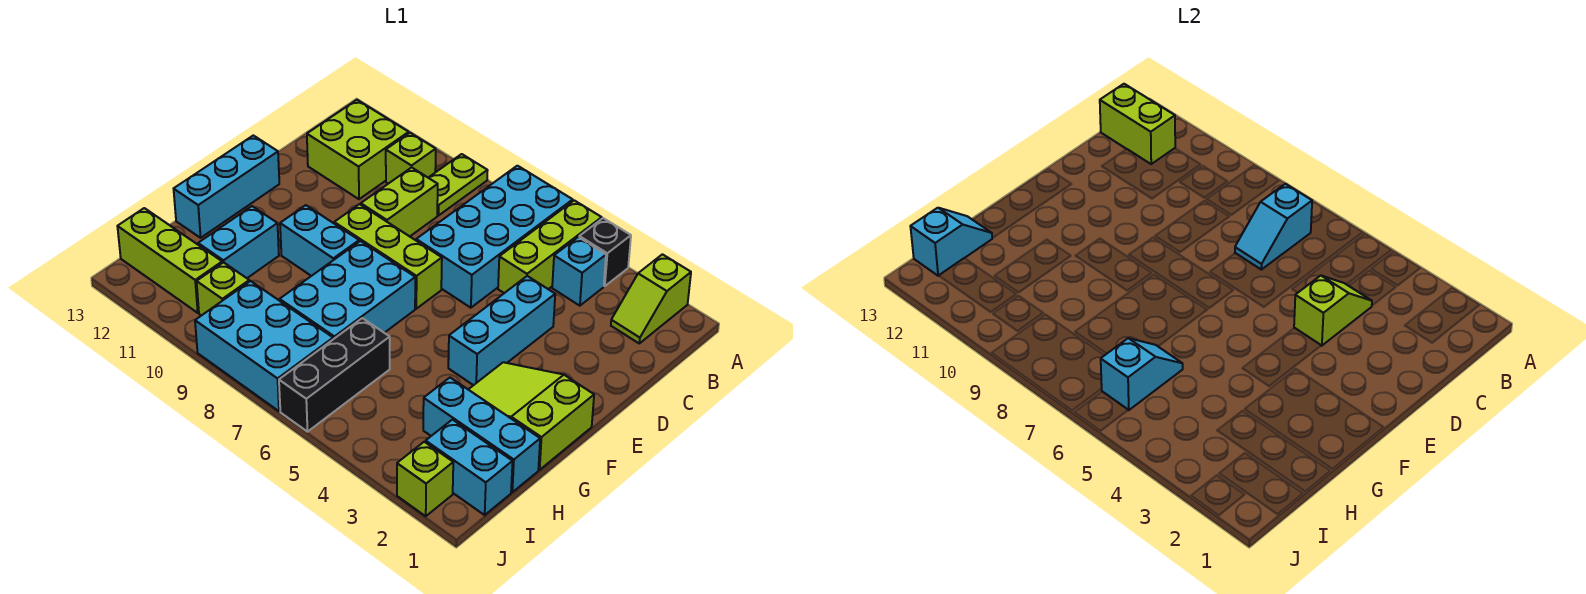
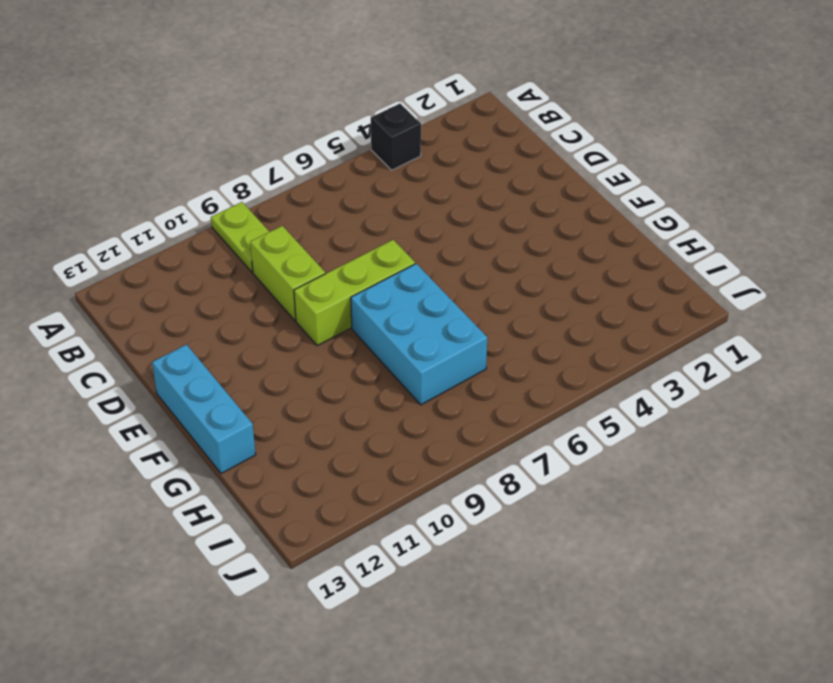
none -> lime slope A2:B2 level 1 top A
none -> lime brick A5:C5 level 1
none -> cyan brick A6:D7 level 1

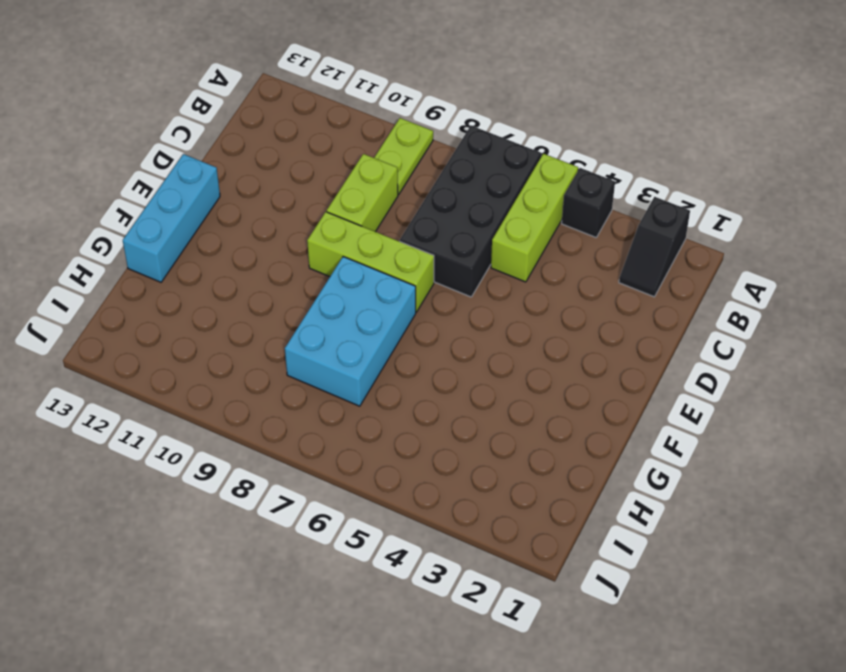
black slope A2:B2 level 1 top A -> lime slope A2:B2 level 1 top A
black brick A6:D7 level 1 -> cyan brick A6:D7 level 1
none -> cyan brick B4 level 1
none -> lime brick B10 level 1
none -> lime brick B11:C12 level 1

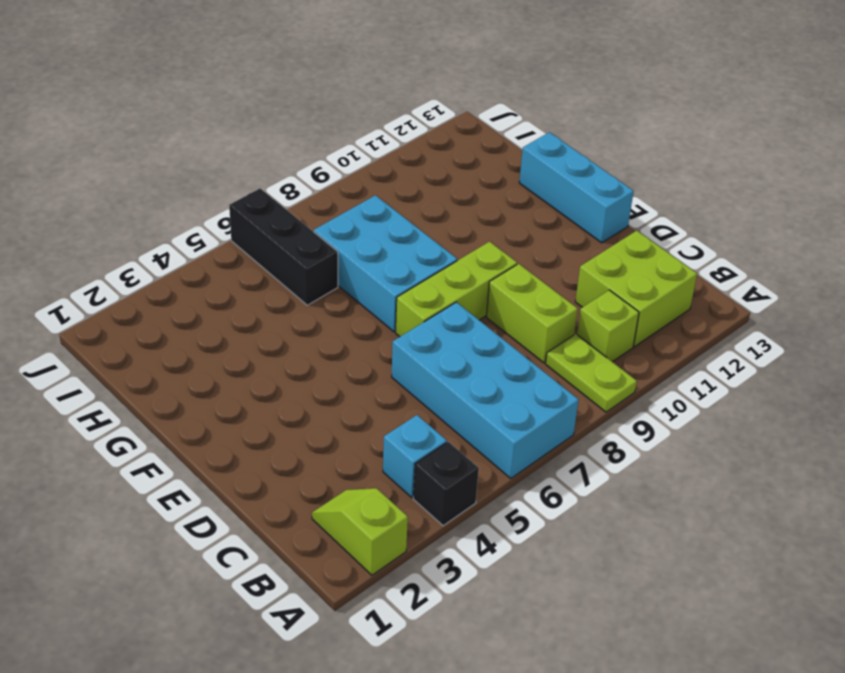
none -> lime brick A5:C5 level 1
none -> cyan brick D4:F4 level 1
none -> lime slope F1:G3 level 1 top 1

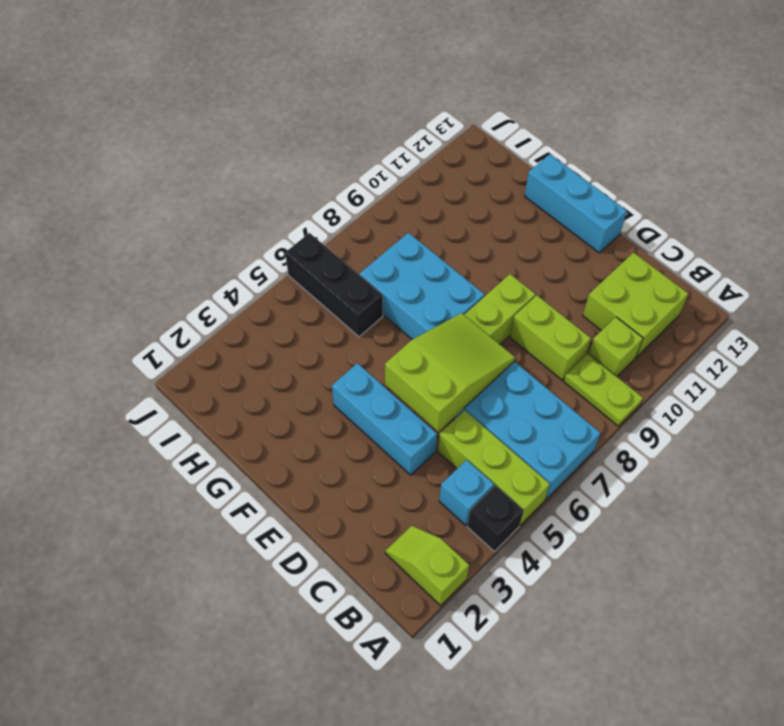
lime slope D5:E7 level 2 top 5 -> lime slope F1:G3 level 1 top 1
none -> cyan brick F9:F10 level 1
none -> cyan brick G11:H11 level 1
none -> cyan brick H1:H3 level 1

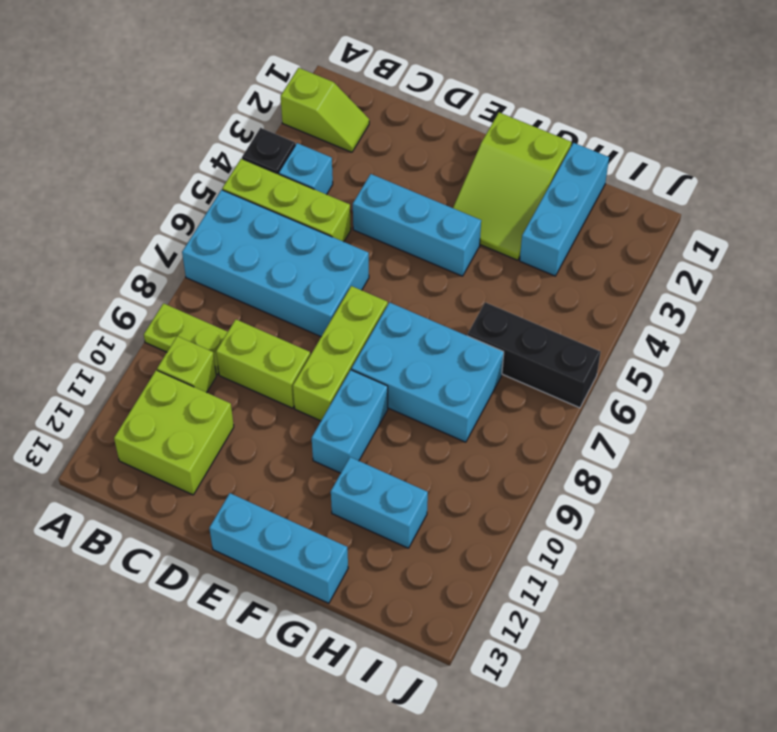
none -> cyan brick I1:I2 level 1
none -> cyan brick I7:J9 level 1
none -> lime brick I10 level 1

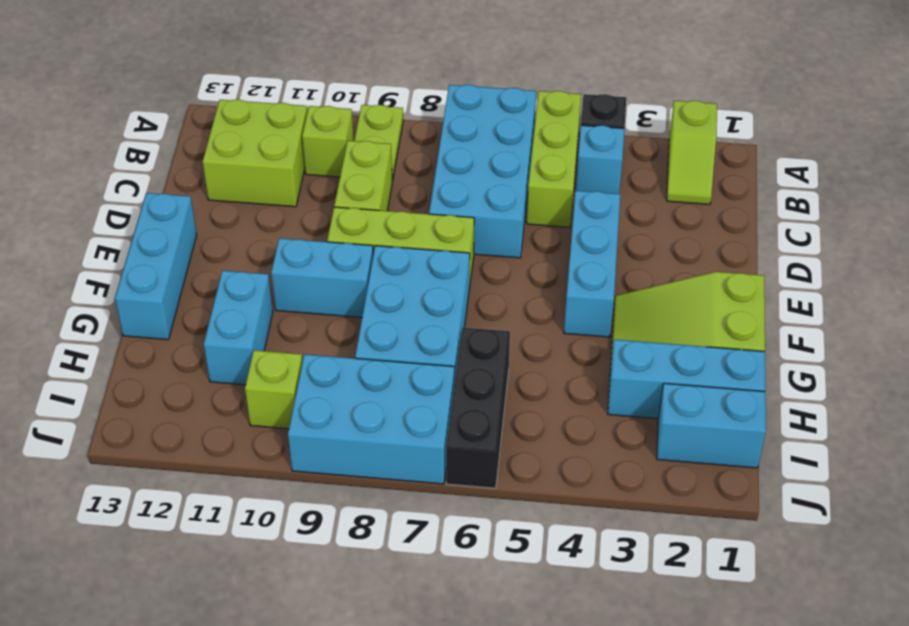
none -> lime brick I11:I13 level 1
none -> lime brick J2 level 1
none -> cyan slope B7:C7 level 2 top B

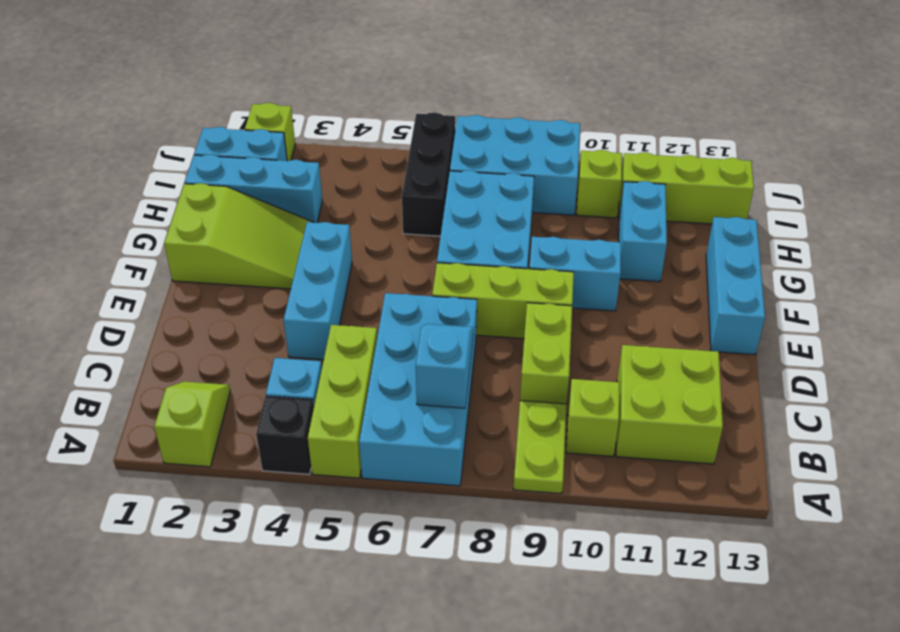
none -> lime brick B12:B13 level 2
none -> lime slope C4:D4 level 2 top D
none -> cyan slope H6:I6 level 2 top I

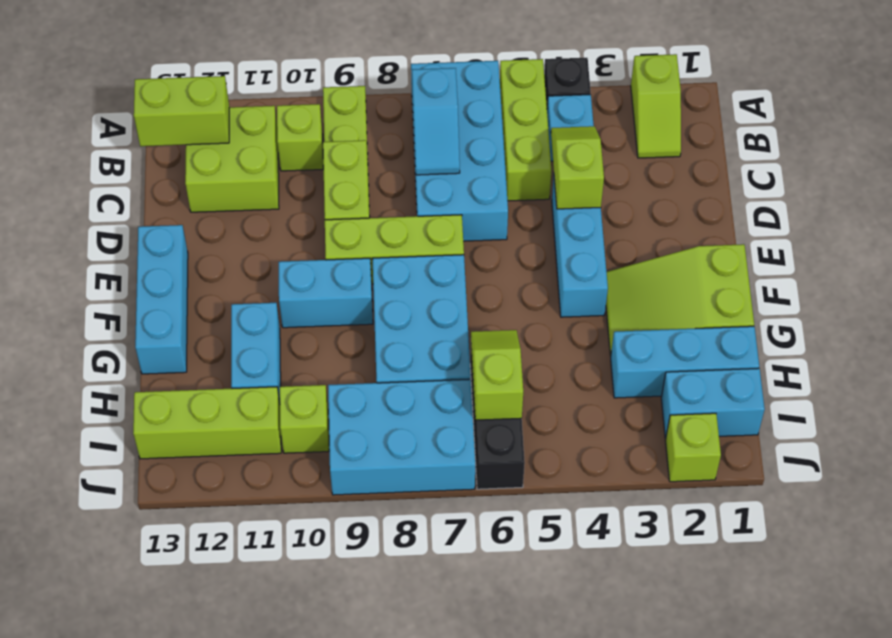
lime slope H6:I6 level 2 top I -> cyan slope H6:I6 level 2 top I
none -> cyan slope H13:I13 level 2 top I

